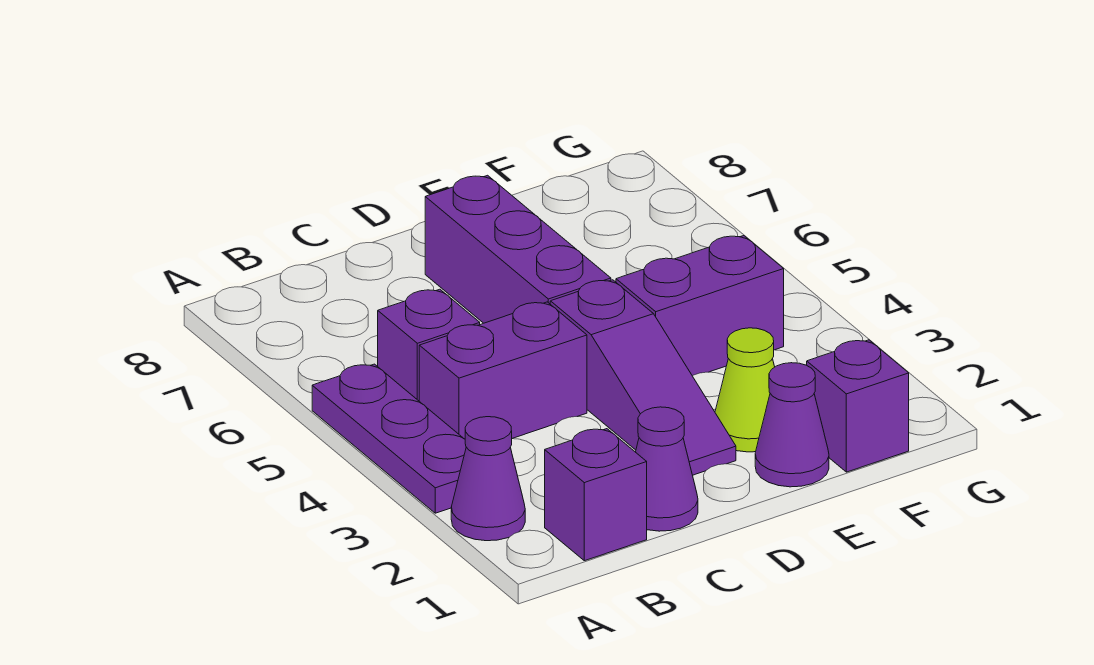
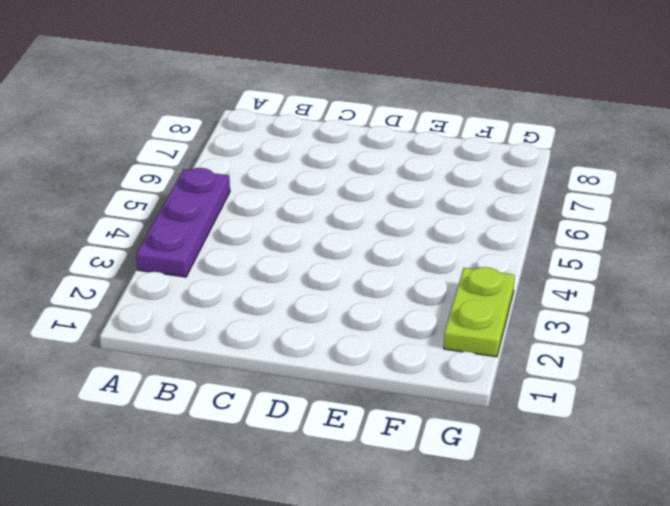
lime plate G2:G3 level 1 -> none
none -> purple cone A2 level 1
none -> purple brick B1 level 1
none -> purple brick B4:C4 level 1

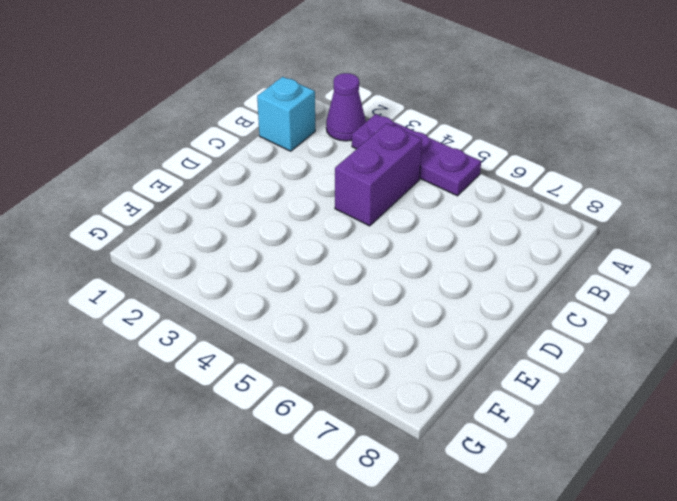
cyan brick B1 level 1 -> purple brick B1 level 1
none -> purple brick B5 level 1
none -> purple cone C1 level 1
none -> purple slope D2:D4 level 1 top 4

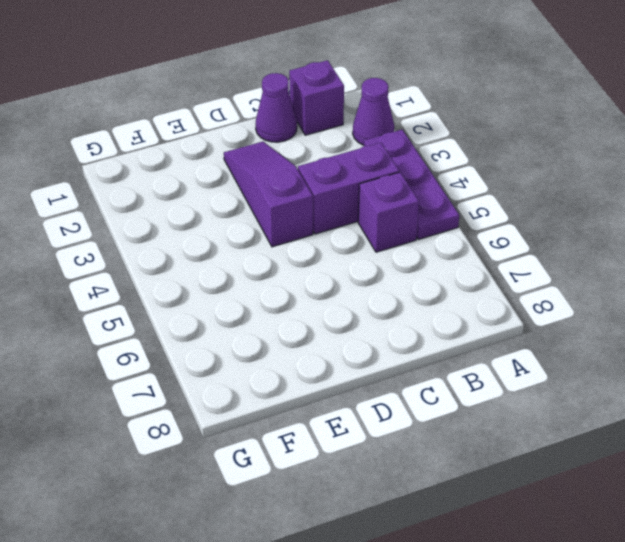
none -> purple brick D5:D7 level 1
none -> purple cone E1 level 1
none -> lime cone E2 level 1

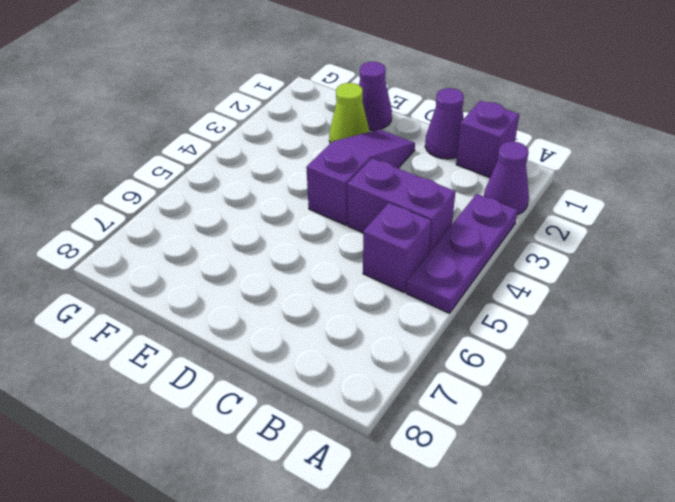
none -> purple brick D5:D7 level 1
none -> purple brick E4:F4 level 1
none -> purple brick F1 level 1

